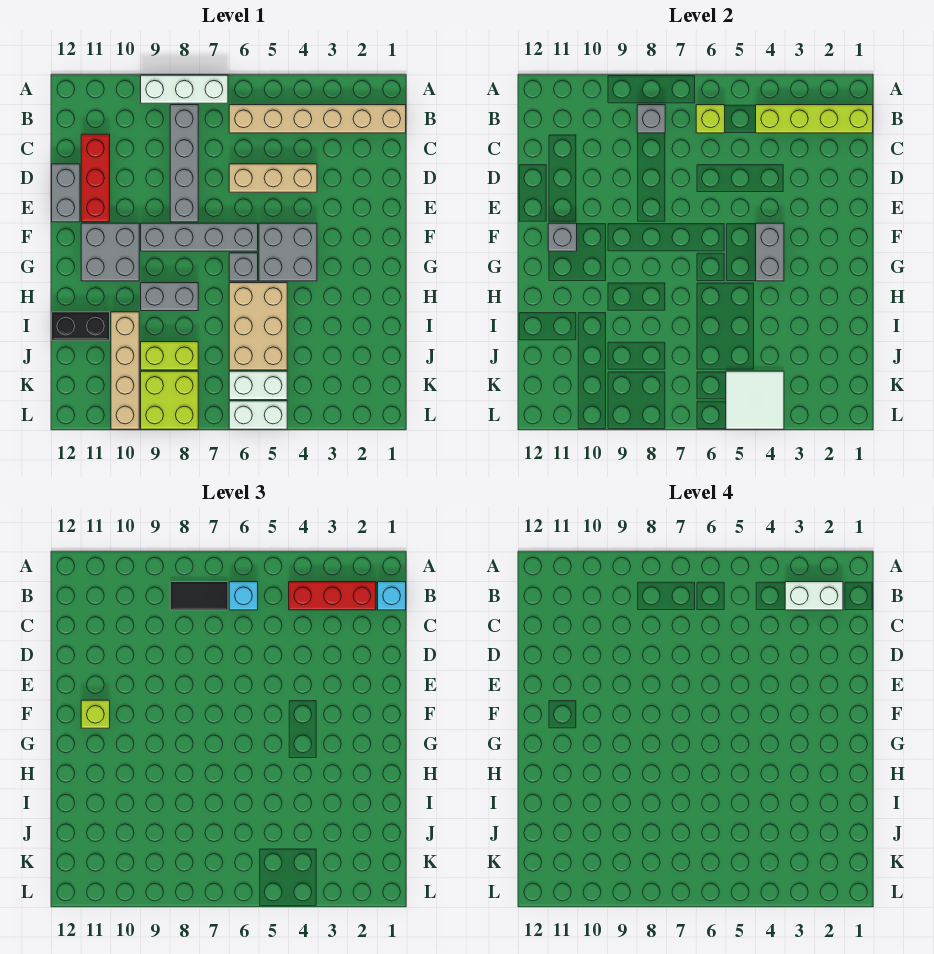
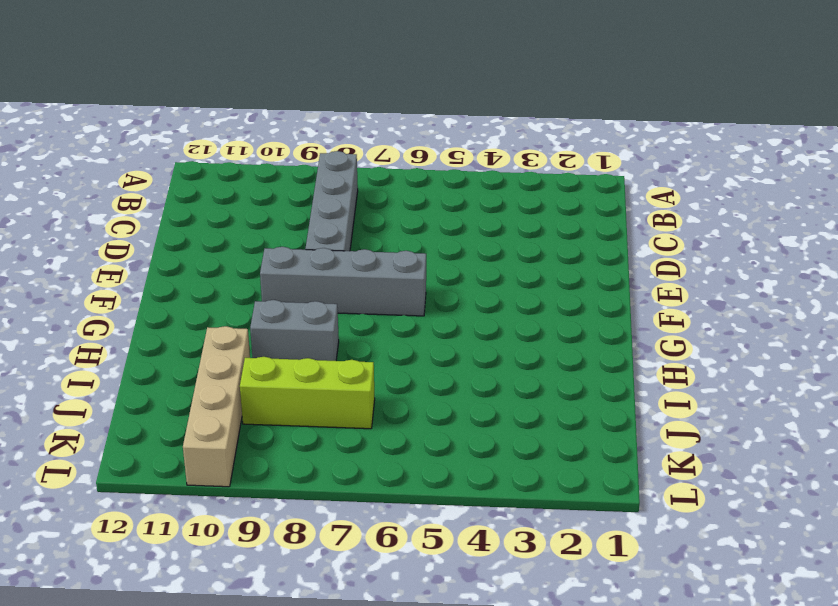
lime brick J7:J9 level 1 -> lime brick J8:J9 level 1
none -> white brick A7:A9 level 1
none -> tan brick B1:B6 level 1
none -> red brick C11:E11 level 1
none -> tan brick D4:D6 level 1

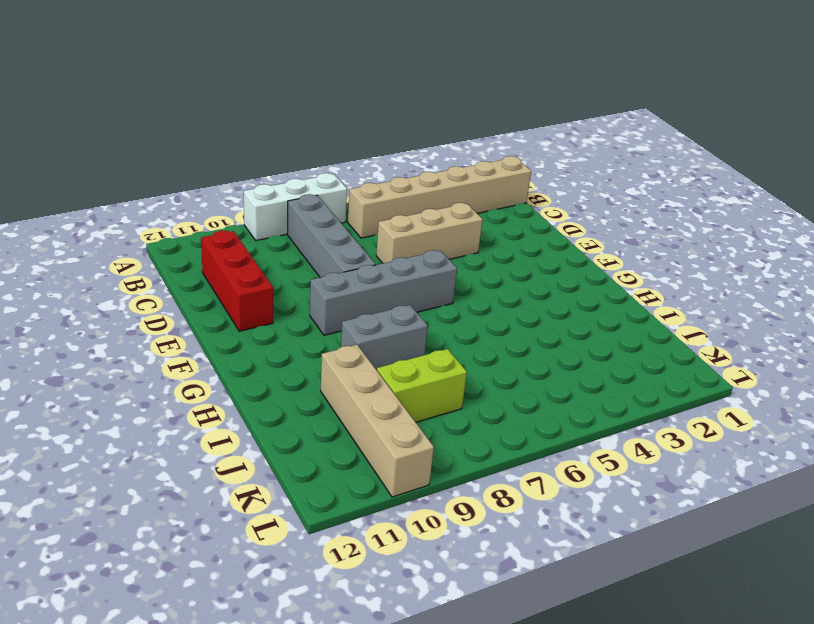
none -> grey brick D12:E12 level 1
none -> grey brick F4:G5 level 1
none -> grey brick F10:G11 level 1
none -> grey brick G6 level 1

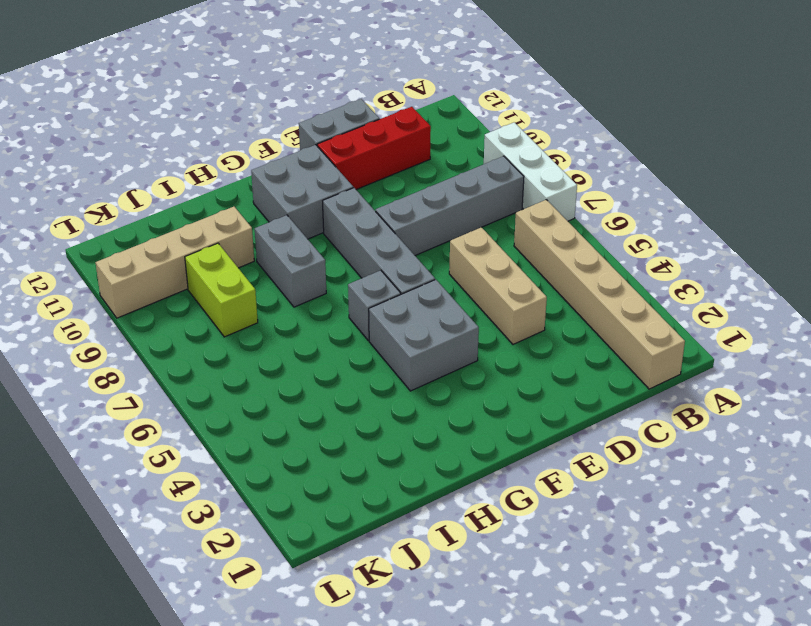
none -> tan brick H5:J6 level 1
none -> black brick I11:I12 level 1
none -> white brick K5:K6 level 1
none -> lime brick K8:L9 level 1

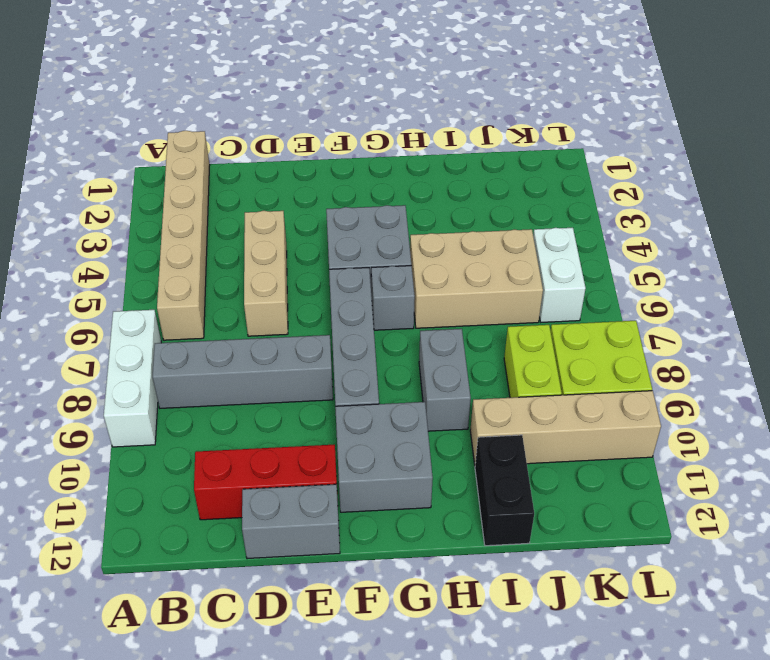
none -> white brick L5:L6 level 1
none -> lime brick B1:B4 level 2
none -> lime brick B6 level 2
none -> grey brick B8 level 2

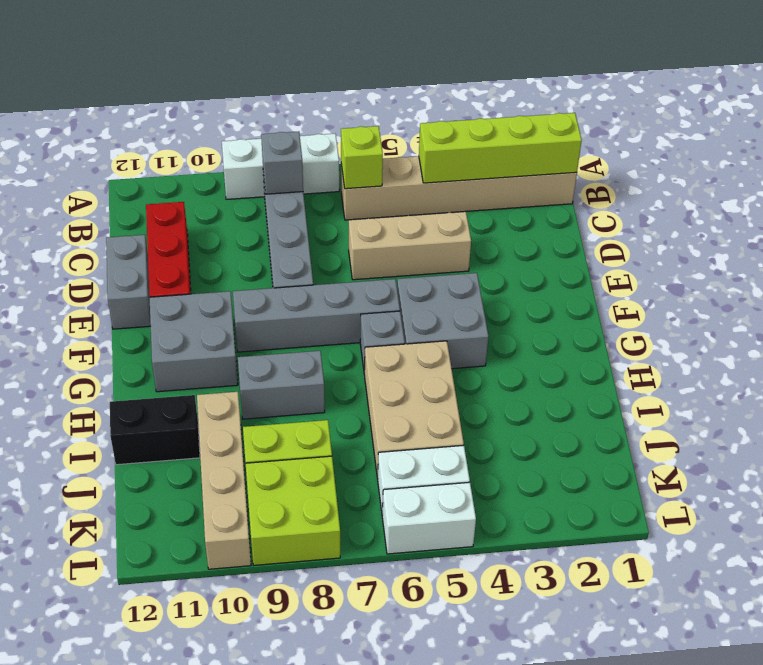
none -> grey brick F4:G4 level 2
none -> grey brick F11 level 2
none -> white tile K4:L5 level 2
none -> cyan brick B1 level 3

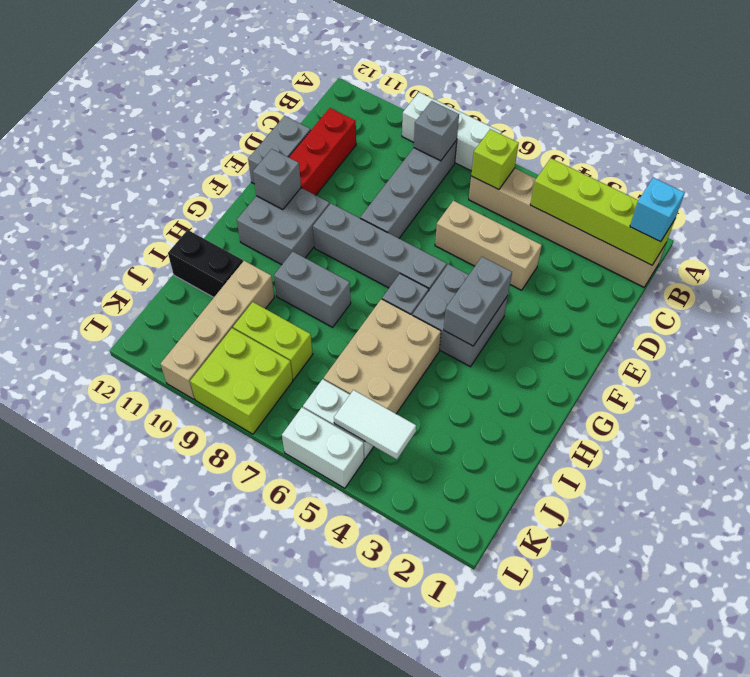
white tile K4:K5 level 2 -> white tile K4:L5 level 2
none -> red brick B2:B4 level 3
none -> cyan brick B6 level 3
none -> black tile B7:B8 level 3
none -> lime brick F11 level 3

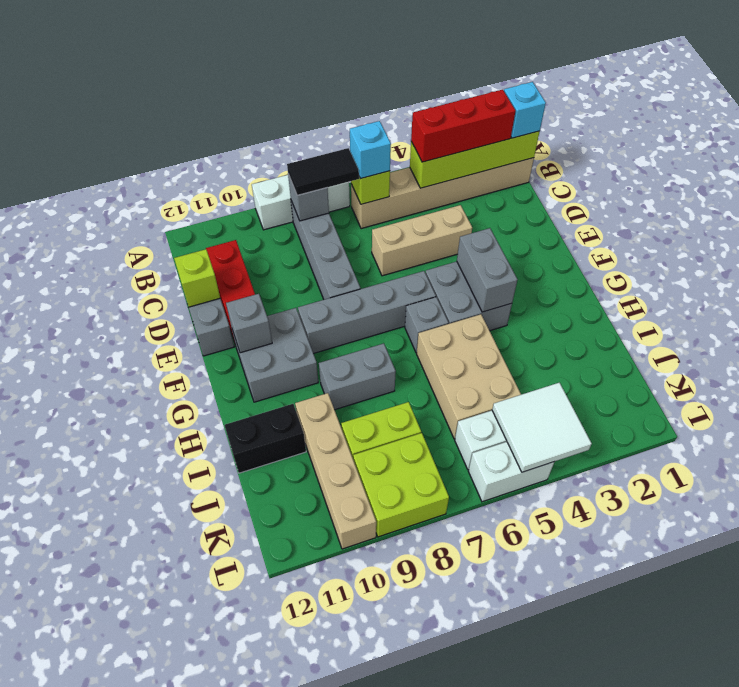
lime brick D12 level 2 -> lime brick F11 level 3
none -> white brick B2:B3 level 4

